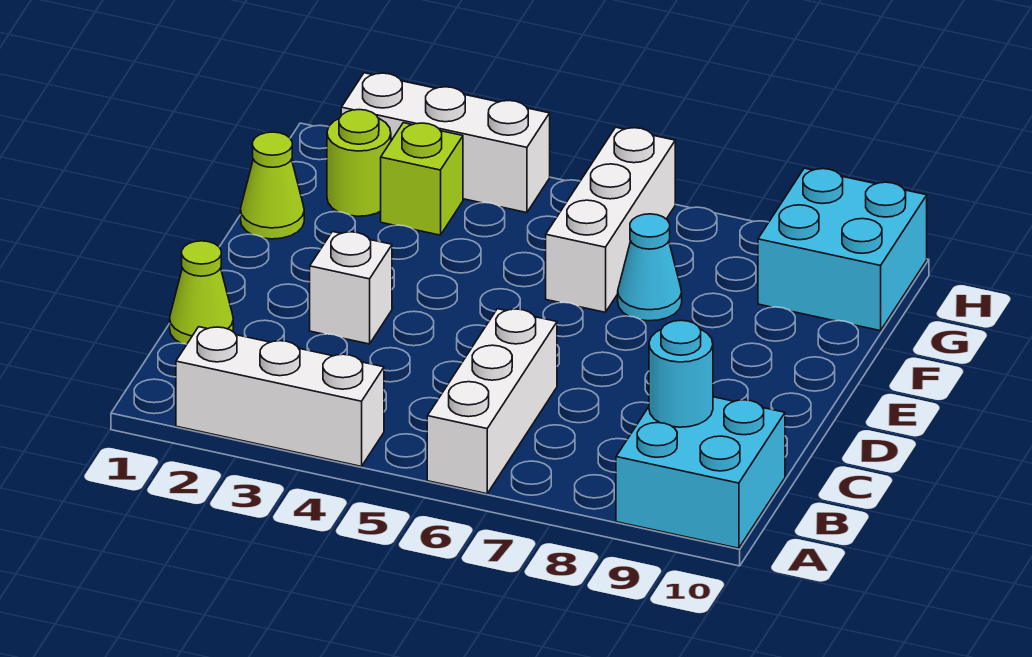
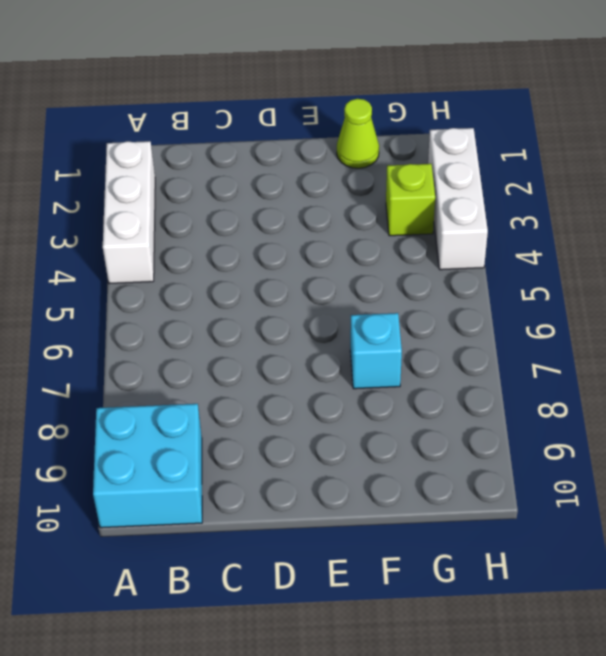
cyan brick F7 level 1 -> cyan cone F7 level 1
none -> white brick A6:C6 level 1
none -> lime cone C1 level 1
none -> white brick D3 level 1

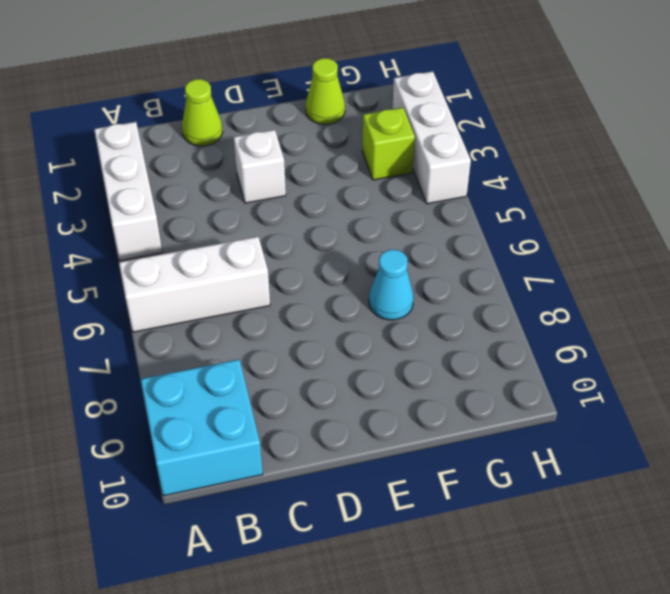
none -> white brick F6:H6 level 1
none -> lime round brick G2 level 1
none -> cyan brick G9:H10 level 1

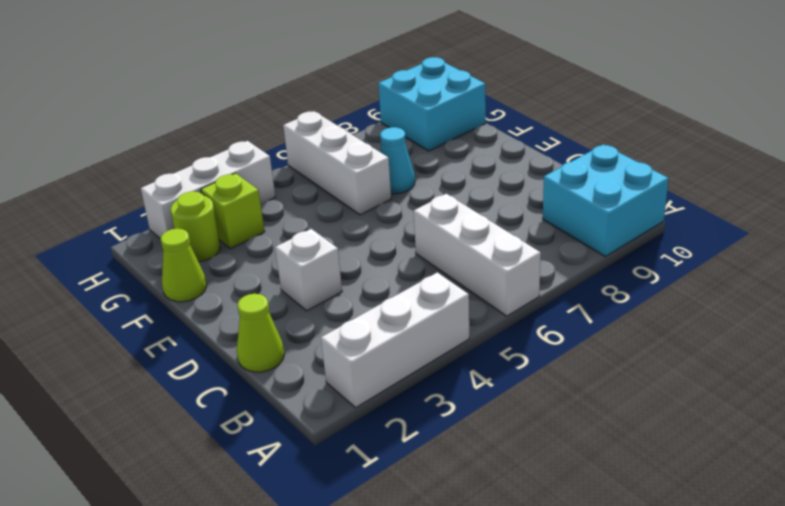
none -> cyan round brick B9 level 2

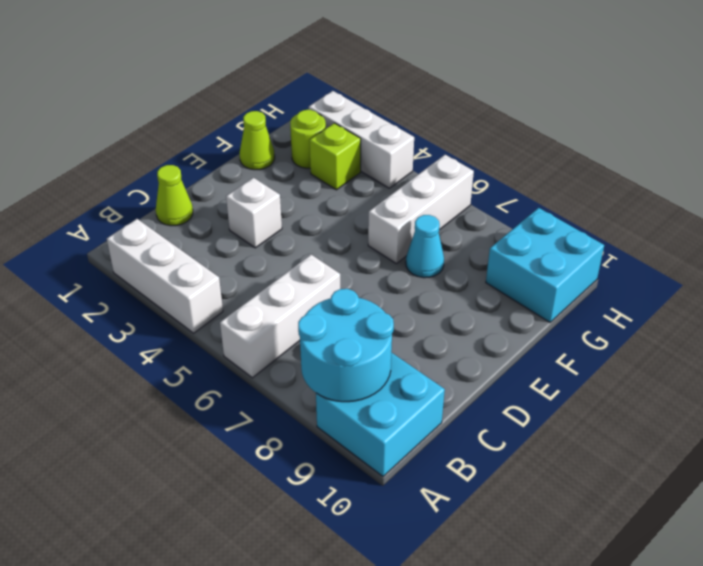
cyan round brick A8:B9 level 2 -> cyan round brick B9 level 2

